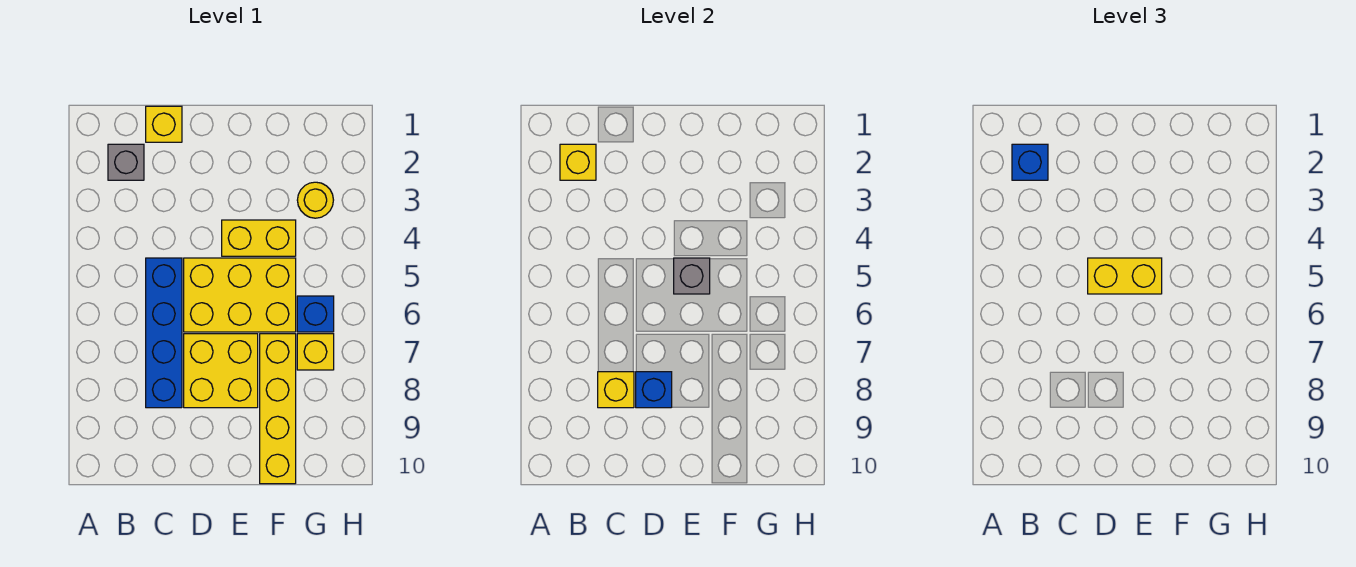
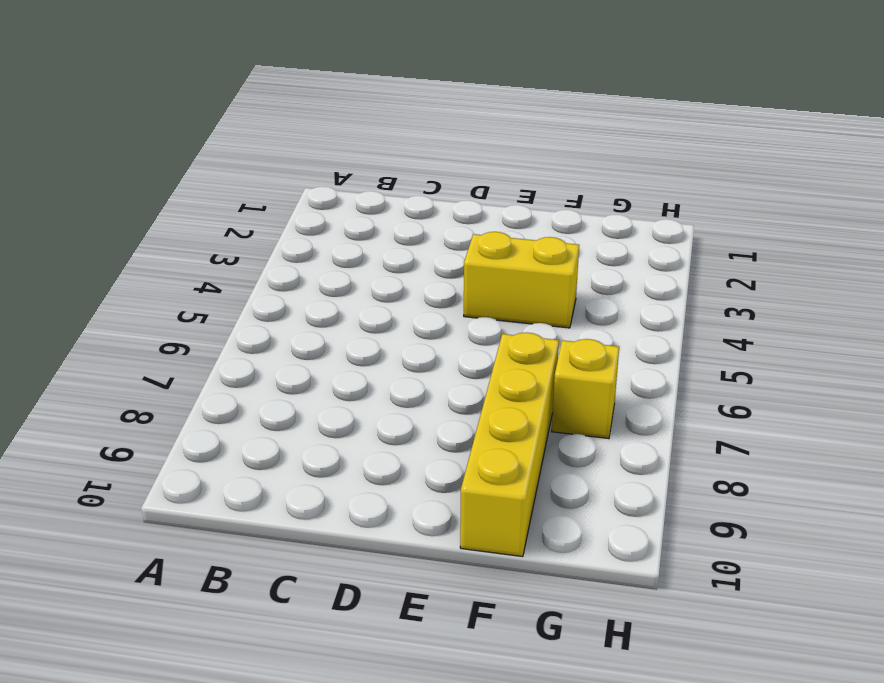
none -> grey brick B2 level 1
none -> yellow brick C1 level 1
none -> blue brick C5:C8 level 1

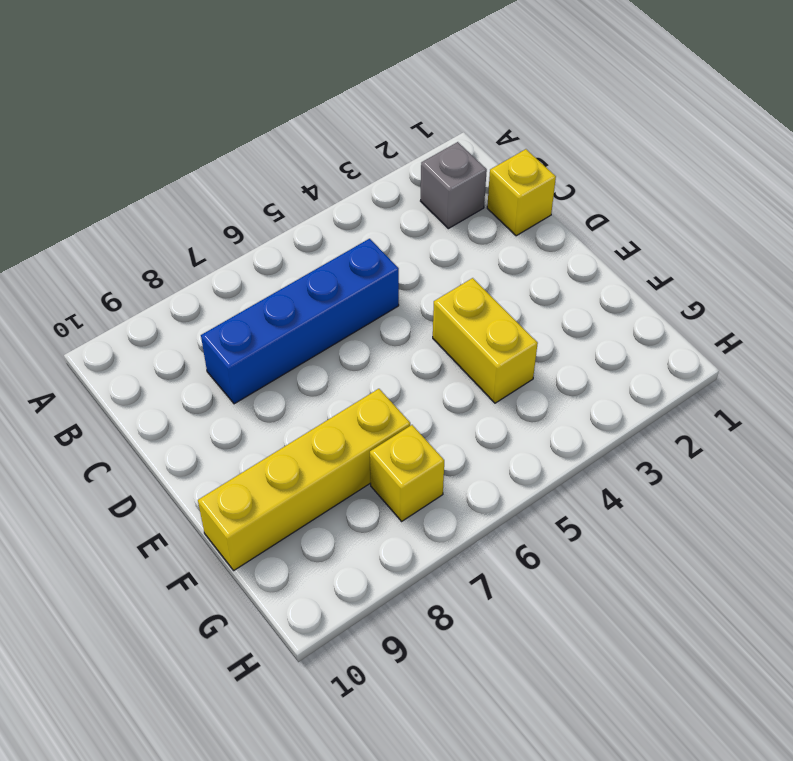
none -> yellow brick D5:F6 level 1
none -> yellow brick D7:E8 level 1
none -> yellow round brick G3 level 1

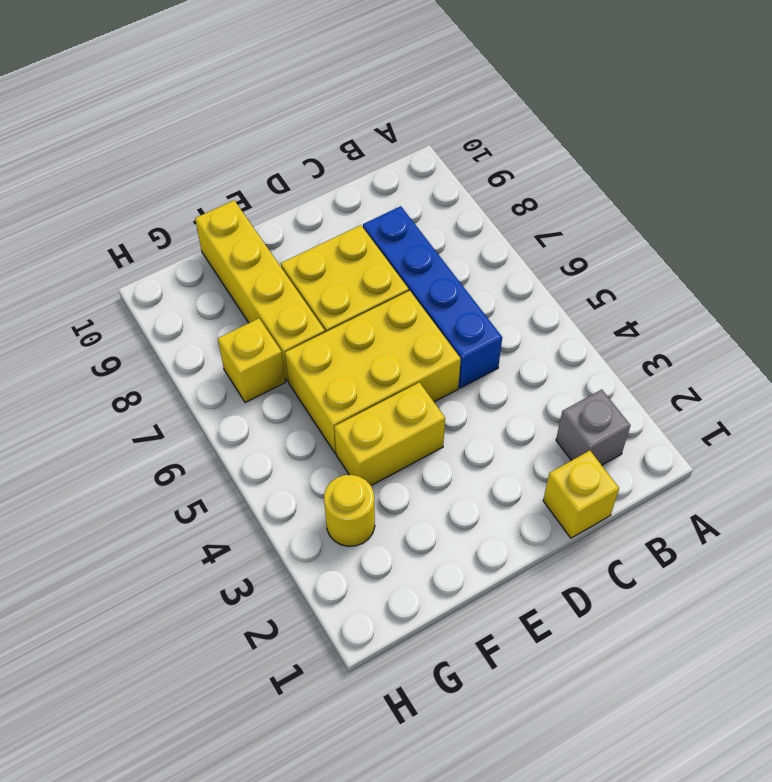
none -> blue brick G6 level 1
none -> yellow brick B2 level 2
none -> yellow brick C8 level 2

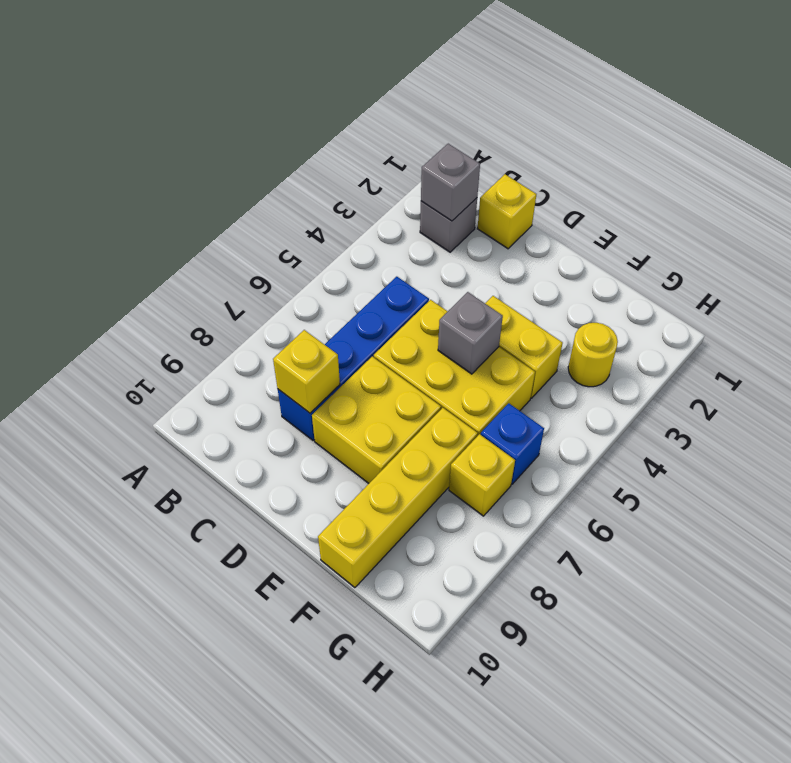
grey brick B2 level 2 -> yellow brick B2 level 2
none -> blue brick D8 level 2
none -> blue brick B2 level 3
none -> yellow brick D5:E5 level 3

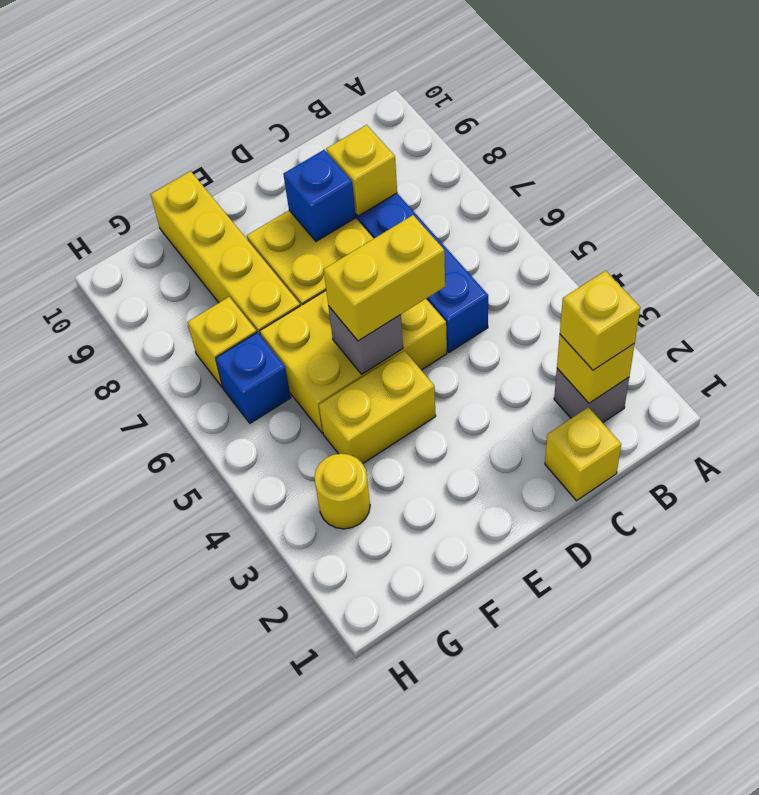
yellow brick B2 level 3 -> blue brick B2 level 3

